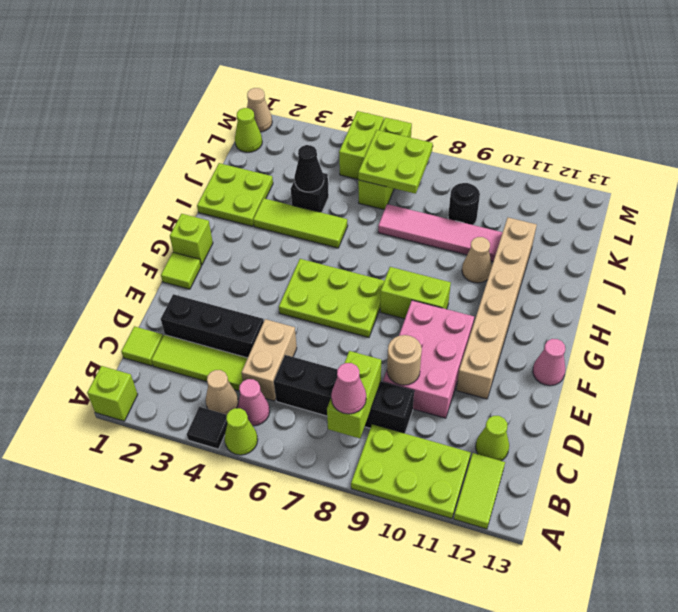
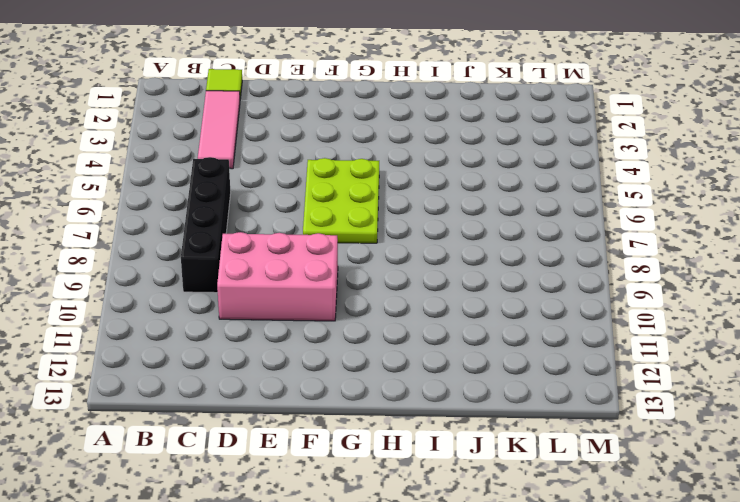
pink tile C2:C4 level 1 -> lime tile C2:C4 level 1
none -> lime brick A1 level 1
none -> black tile A4 level 1
none -> lime cone A5 level 1
none -> lime plate A9:B11 level 1

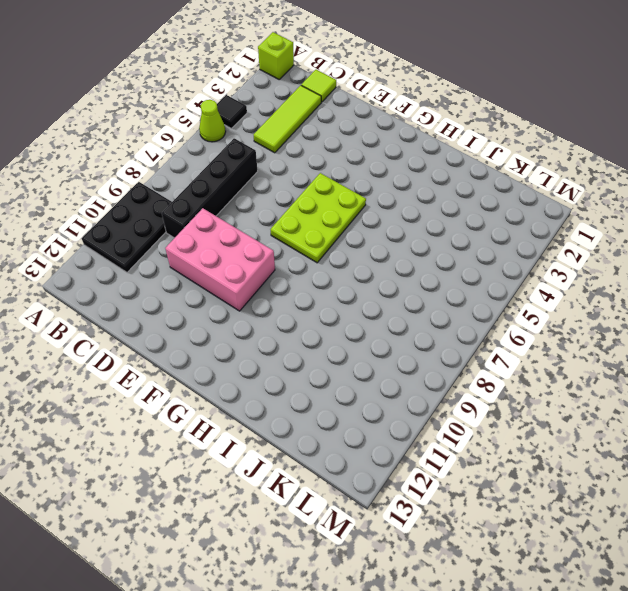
black plate A9:B11 level 1 -> lime plate A9:B11 level 1
none -> lime tile A12:B12 level 1
none -> tan cone B4 level 1
none -> pink cone B5 level 1
none -> tan brick C5:D5 level 1

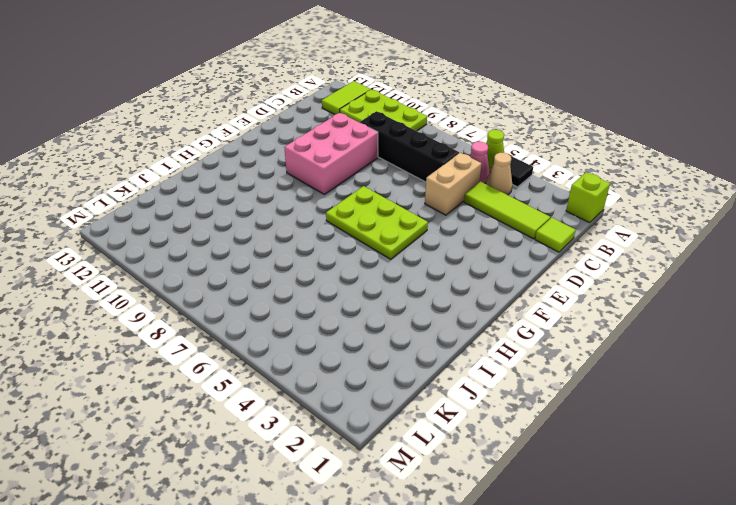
none -> lime cone C12 level 1
none -> black brick D2:D4 level 1
none -> tan brick E11:J11 level 1
none -> lime tile F1 level 1

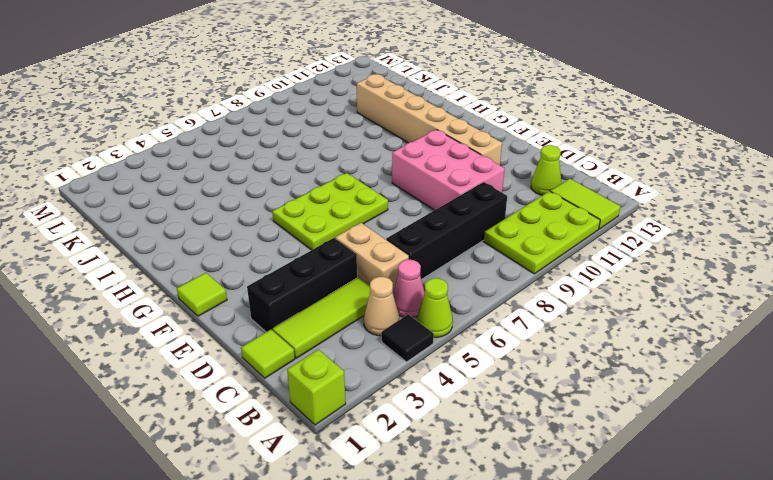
none -> pink cone F13 level 1
none -> lime brick G1 level 1
none -> lime brick G8:G9 level 1
none -> lime plate I1:J2 level 1

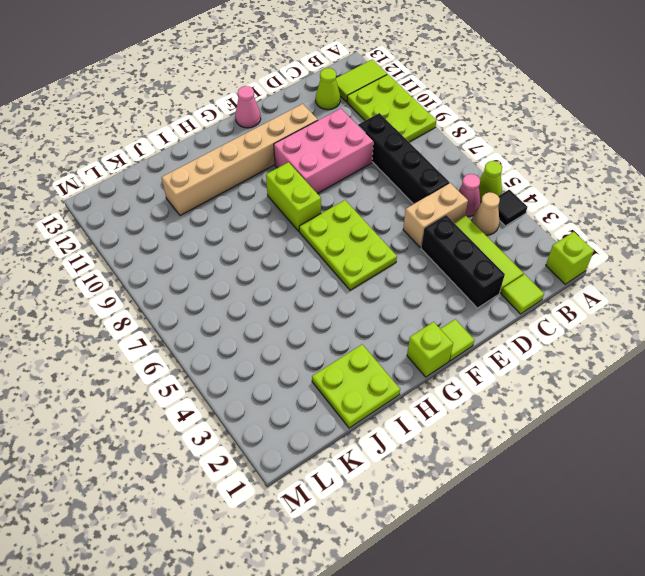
none -> lime tile I3:I5 level 1
none -> tan cone I10 level 1
none -> black brick J4 level 1
none -> pink tile J7:J10 level 1

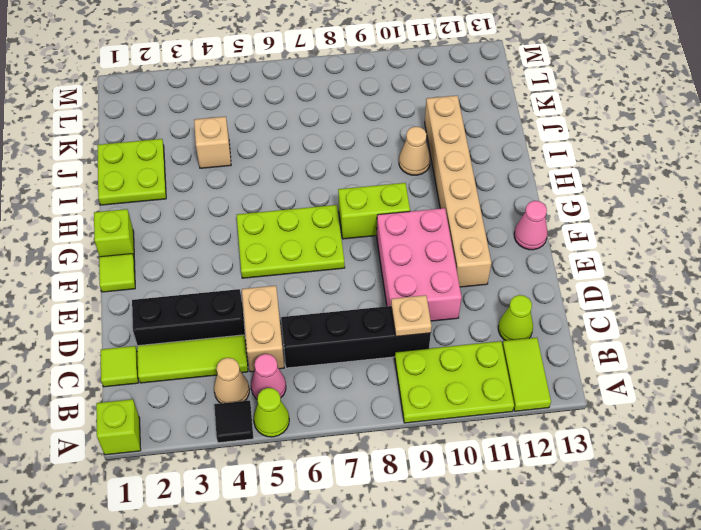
tan plate C9 level 2 -> none
tan brick J4 level 1 -> black brick J4 level 1
none -> lime tile I3:I5 level 1
none -> pink tile J7:J10 level 1
none -> lime brick K6:M6 level 1
none -> black round brick K9 level 1

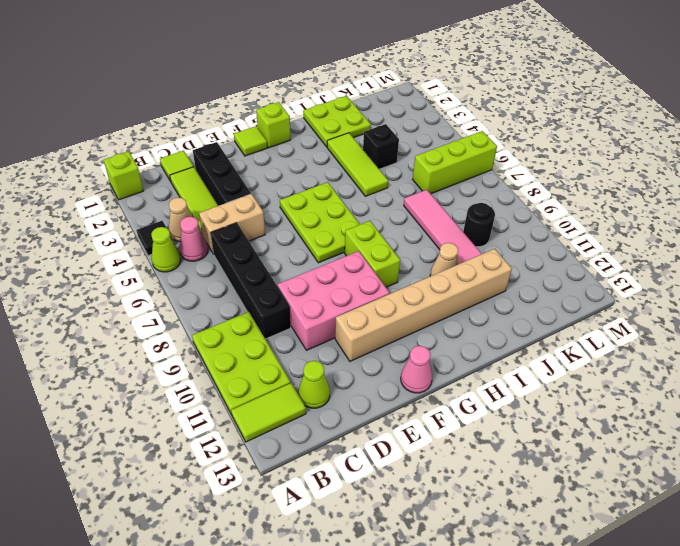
none -> lime cone L1 level 1
none -> lime brick L5:M5 level 1
none -> tan cone M1 level 1
none -> lime brick B8:C8 level 2

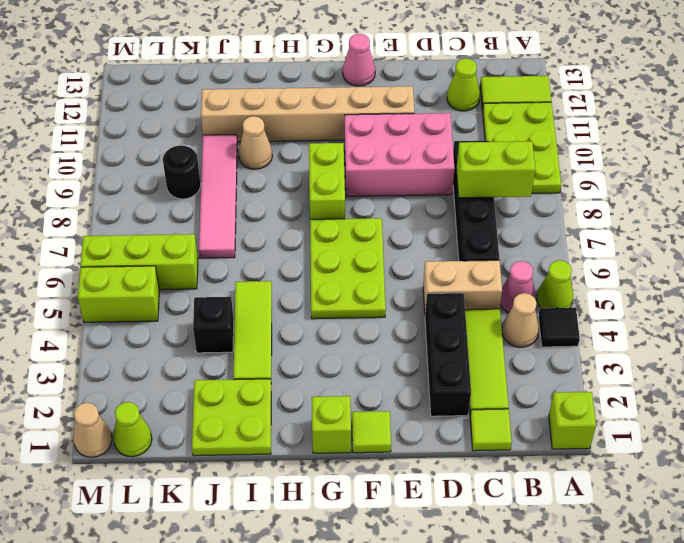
none -> tan round brick D9 level 2
none -> black cone J4 level 2
none -> lime plate K6:L7 level 2
none -> pink cone B8 level 3

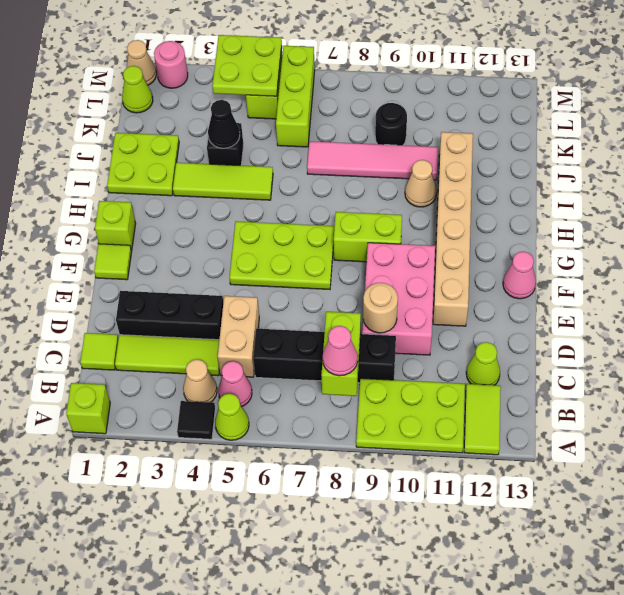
lime plate L4:M5 level 2 -> lime plate K6:L7 level 2
pink round brick M2 level 1 -> none

